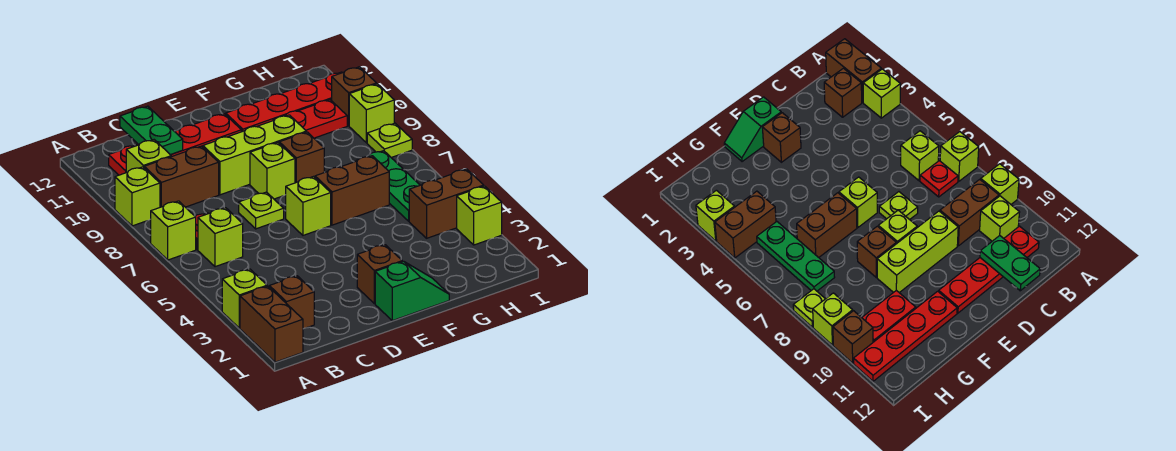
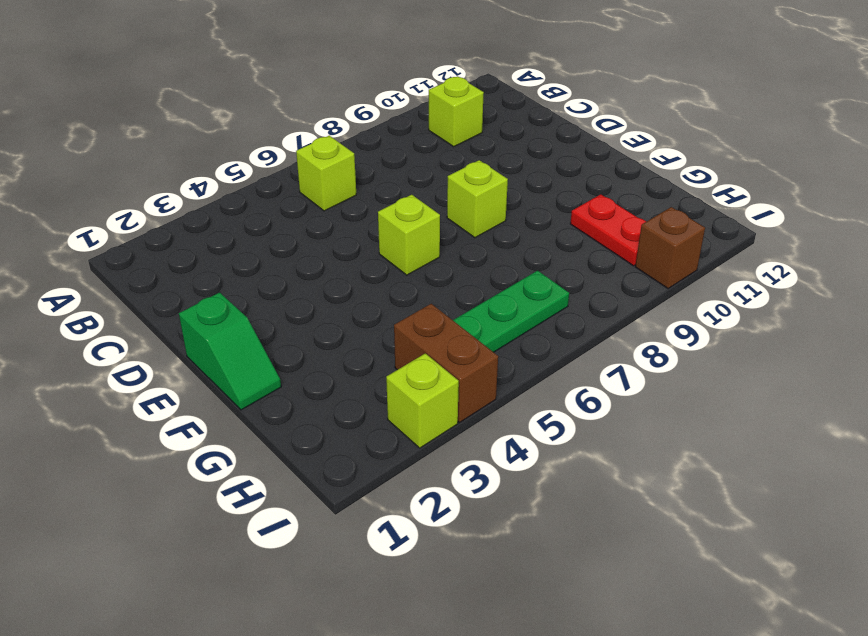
none -> brown brick A1:A2 level 1
none -> lime brick A3 level 1
none -> lime brick A7 level 1

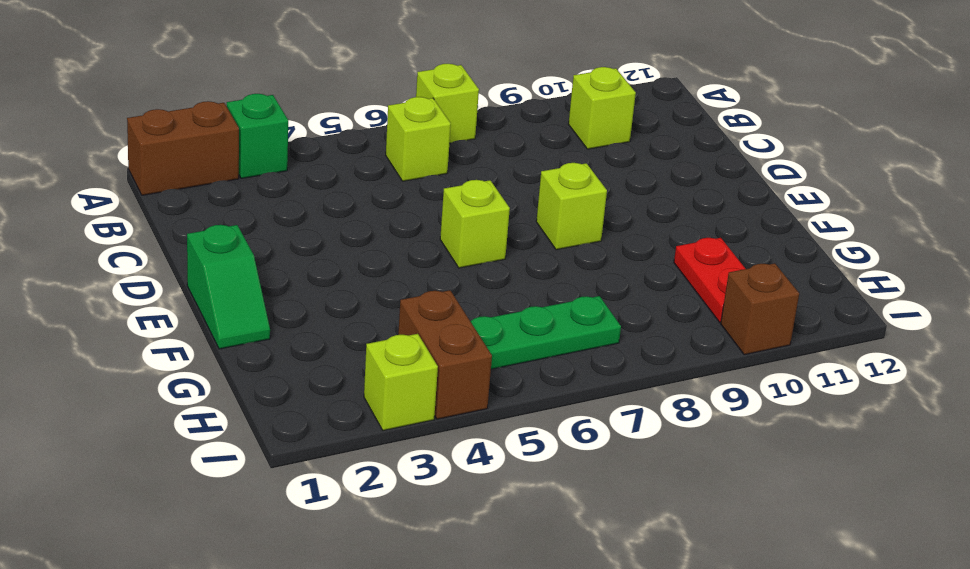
green brick A3 level 1 -> lime brick A3 level 1
none -> lime brick A9 level 1
none -> brown brick B2 level 1
none -> red plate B7 level 1

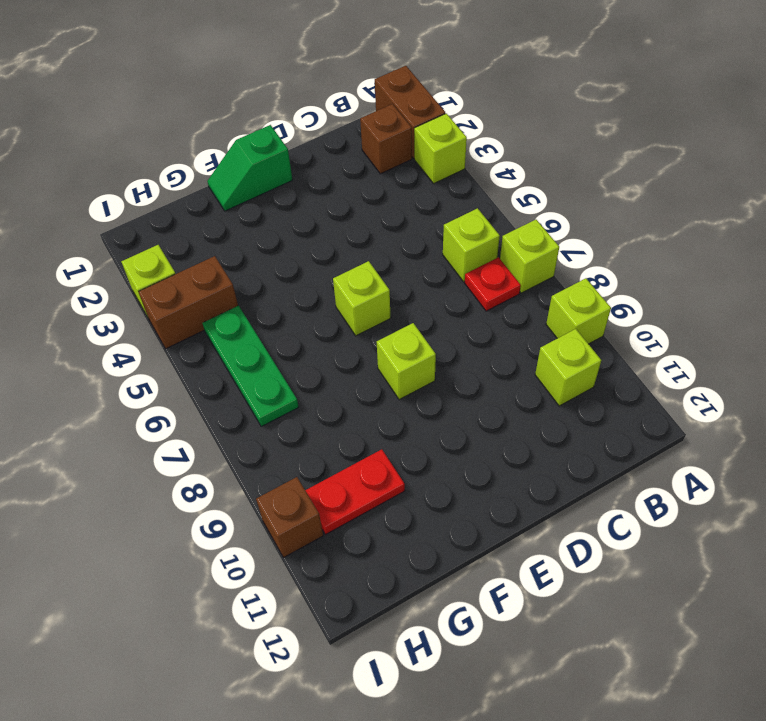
none -> brown brick B9:C9 level 1
none -> red plate B11:E11 level 1
none -> lime plate D7 level 1

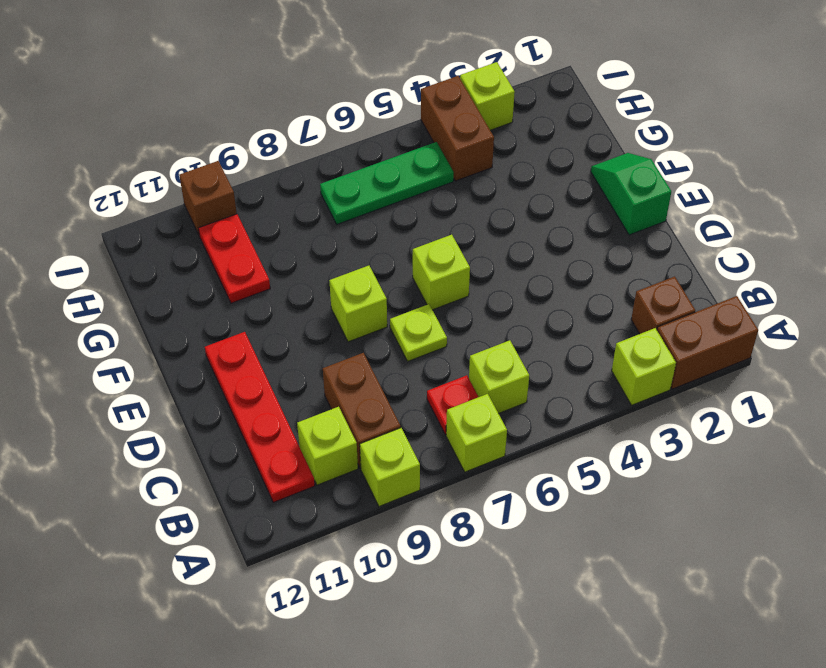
none -> lime brick D9:F9 level 1
none -> brown brick E2 level 1
none -> brown brick F6:G6 level 1

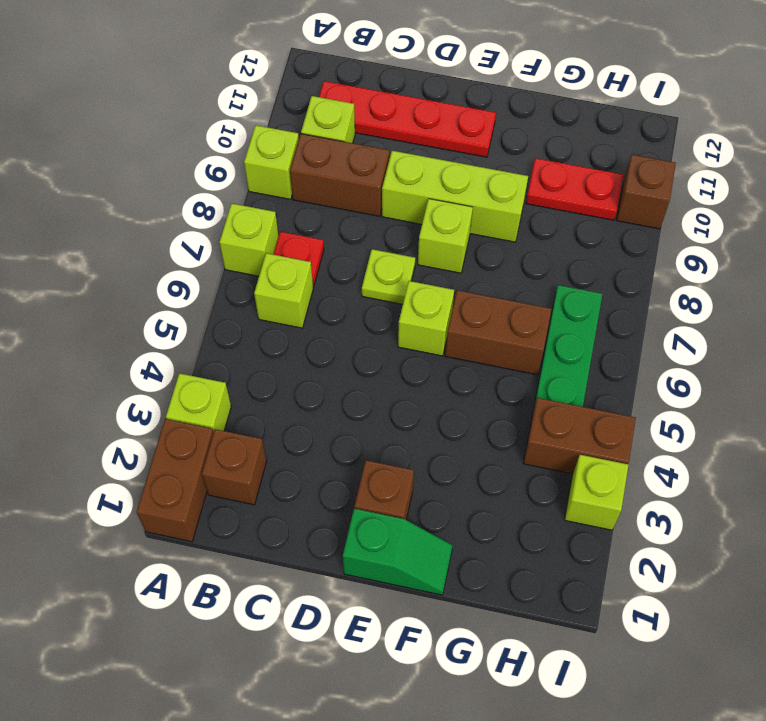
none -> brown brick F8 level 1
none -> red plate F11:I11 level 1
none -> lime plate I8 level 1

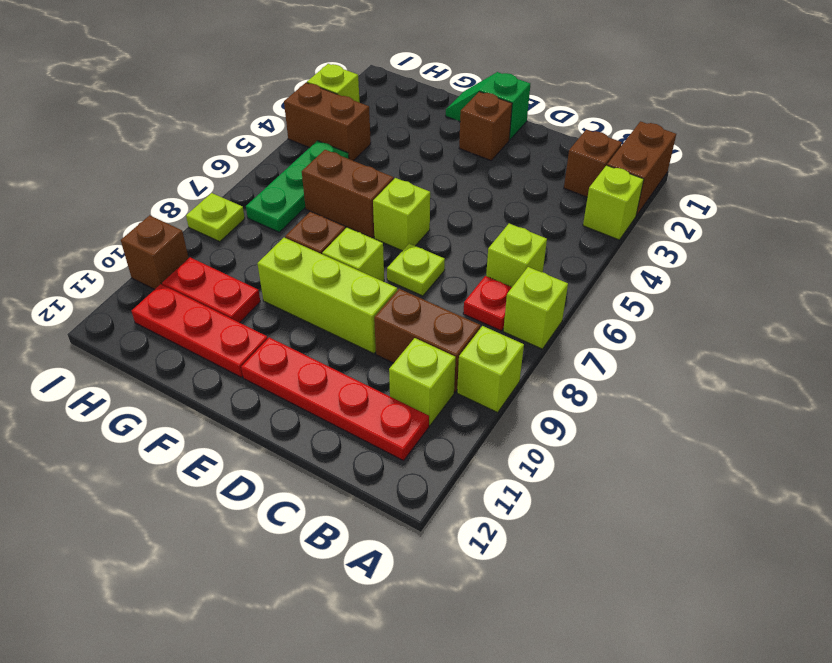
red plate F11:H11 level 1 -> red plate F11:I11 level 1
none -> lime brick I9 level 1
none -> green plate C11:C12 level 2

